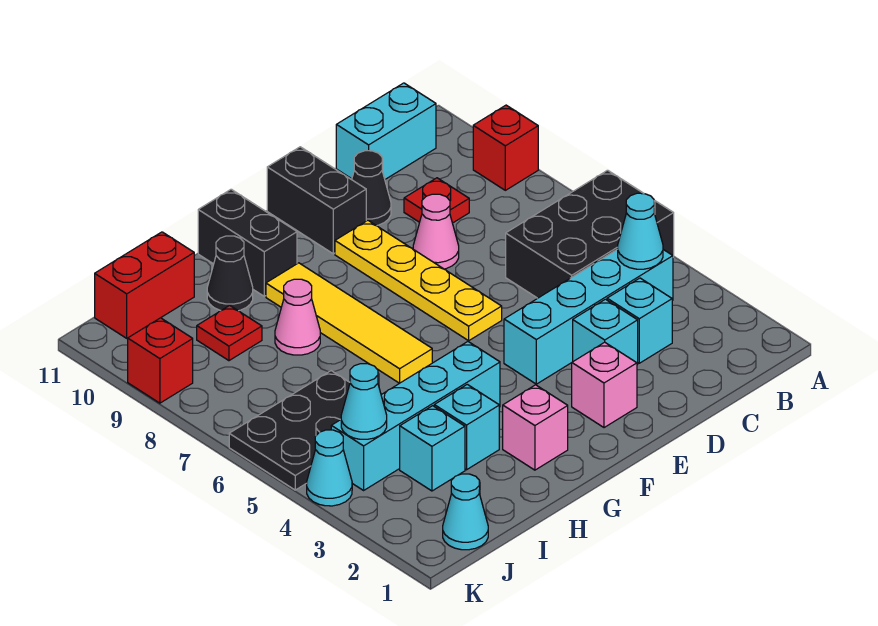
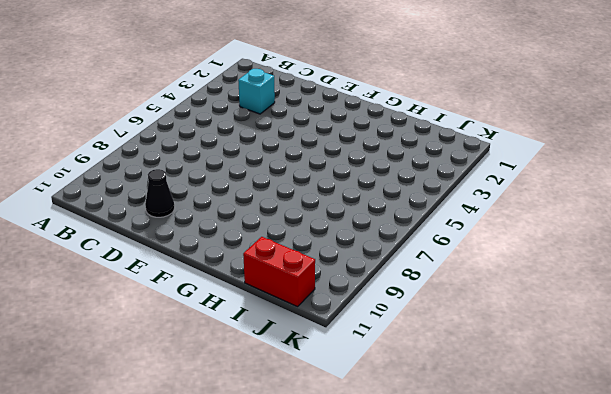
none -> black brick A5:C6 level 1
none -> red brick A9 level 1
none -> cyan brick B4:E4 level 1

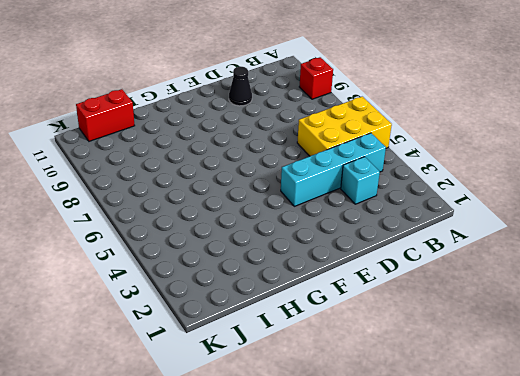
yellow brick A5:C6 level 1 -> black brick A5:C6 level 1
none -> cyan brick B11:C11 level 1
none -> red plate C9 level 1
none -> cyan brick D3 level 1

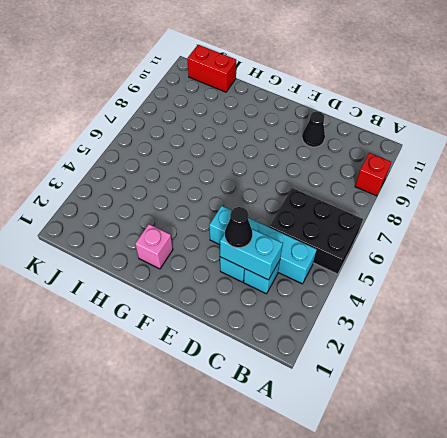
cyan brick C3:D3 level 2 -> cyan brick B11:C11 level 1
black cone D3 level 3 -> black cone H10 level 1
none -> red plate C9 level 1
none -> pink cone D8 level 1
none -> pink brick E2 level 1

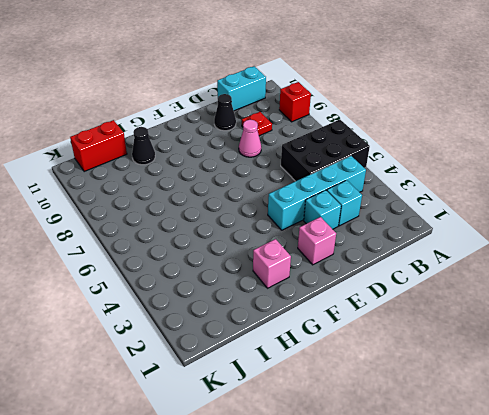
none -> yellow plate E6:E9 level 1
none -> black brick E10:E11 level 1
none -> cyan brick G4:J4 level 1

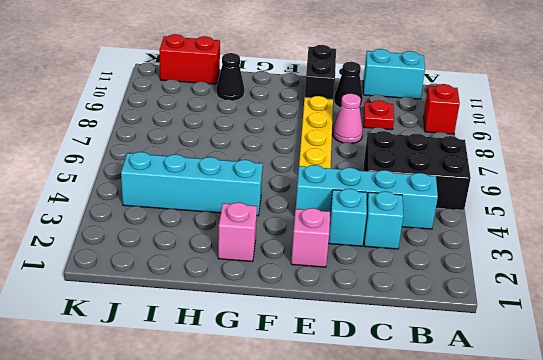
none -> yellow tile G6:G9 level 1
none -> black brick G10:G11 level 1
none -> cyan brick H3 level 1

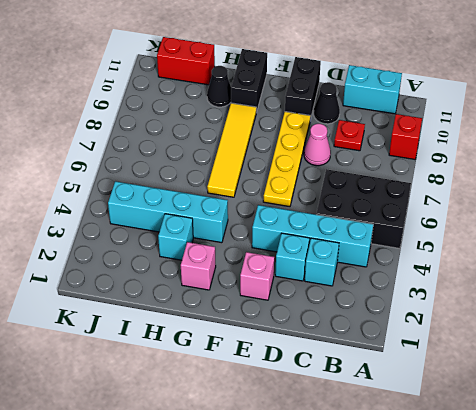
none -> pink cone H8 level 1
none -> cyan brick I3 level 1
none -> black plate I5:K6 level 1

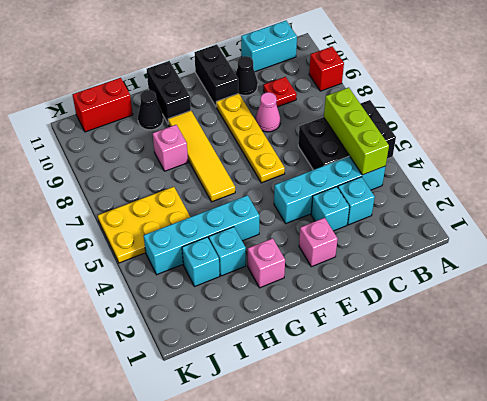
lime brick B4:B6 level 2 -> cyan cone B4 level 2
pink brick H8 level 1 -> pink cone H8 level 1
yellow plate I5:K6 level 1 -> black plate I5:K6 level 1
none -> red plate I9 level 1
none -> cyan cone J1 level 1
none -> cyan cone K4 level 1

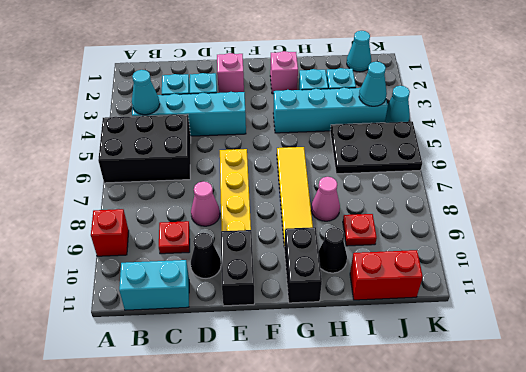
none -> red brick K9 level 1

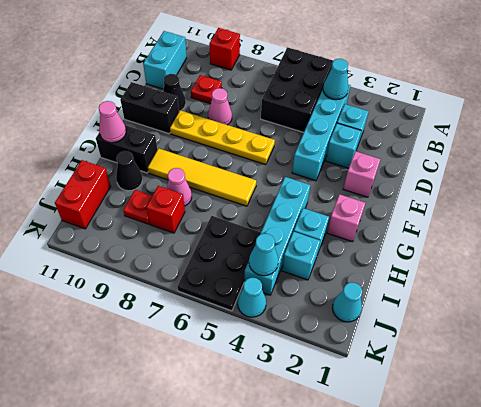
pink cone G11 level 2 -> none
red brick I8 level 1 -> red brick K9 level 1

